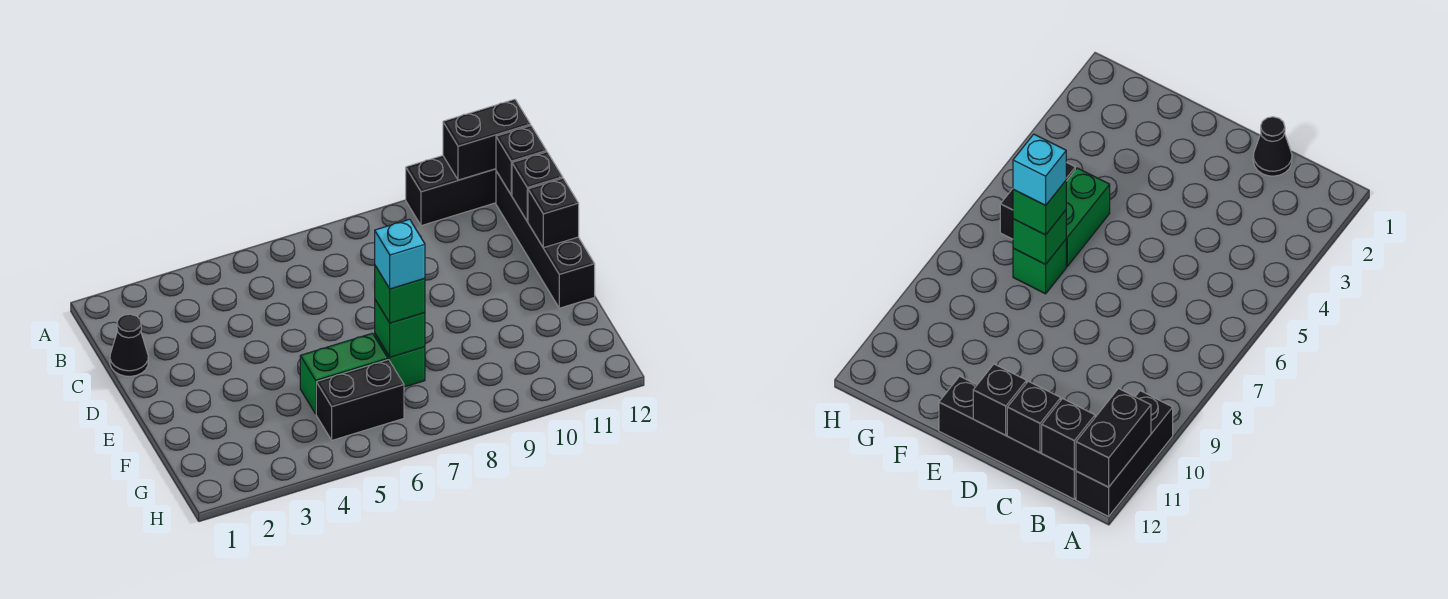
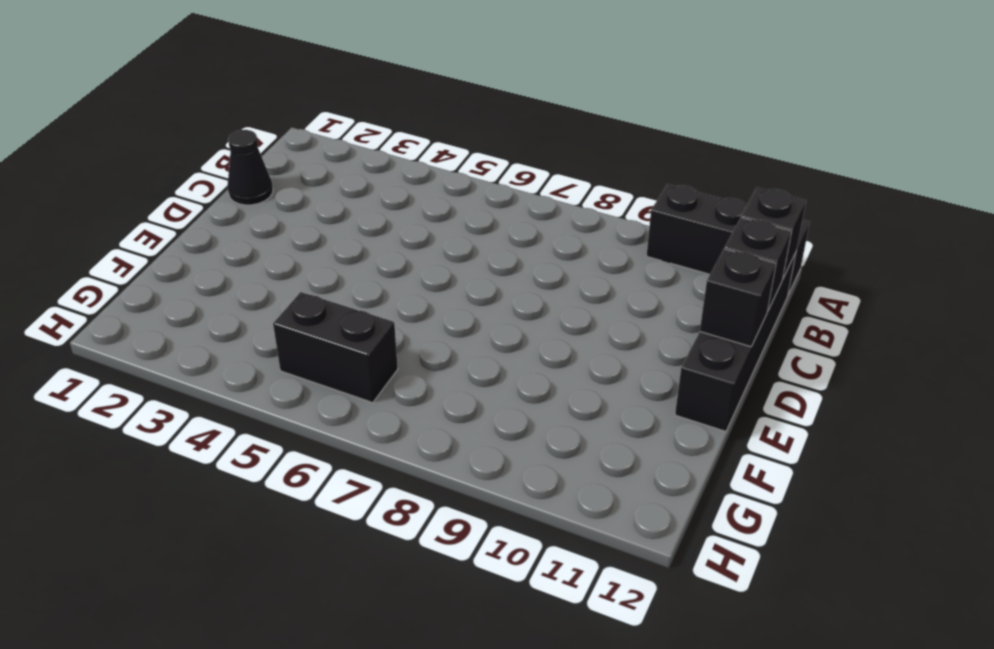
none -> green brick F5:F6 level 1
none -> green brick F7 level 1
none -> black brick A11:A12 level 2

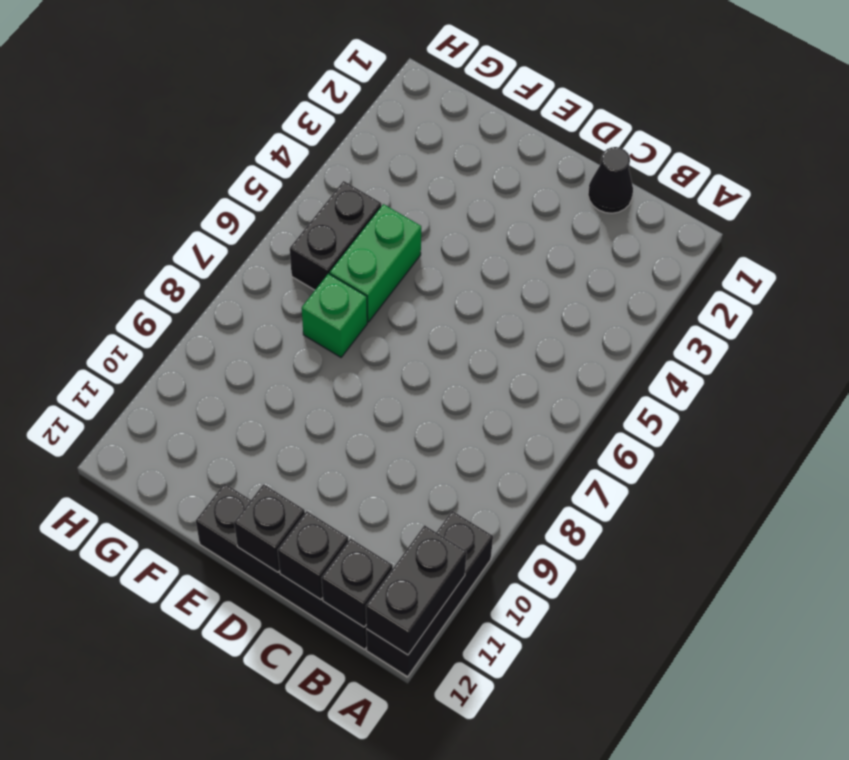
none -> green brick F7 level 2
none -> green brick F7 level 3
none -> cyan brick F7 level 4

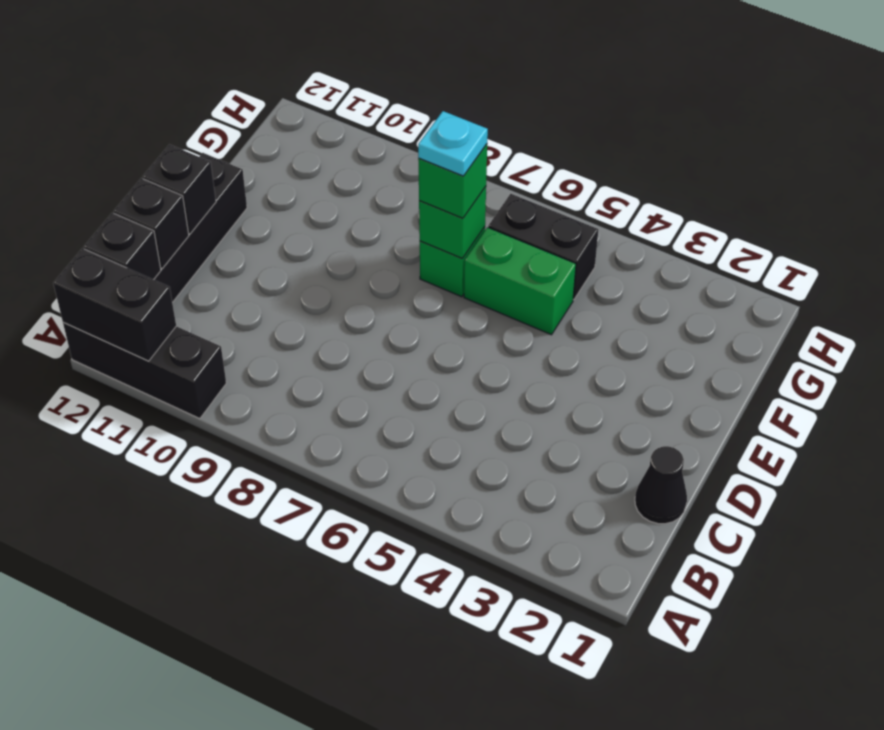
cyan plate F7 level 4 -> cyan brick F7 level 4

